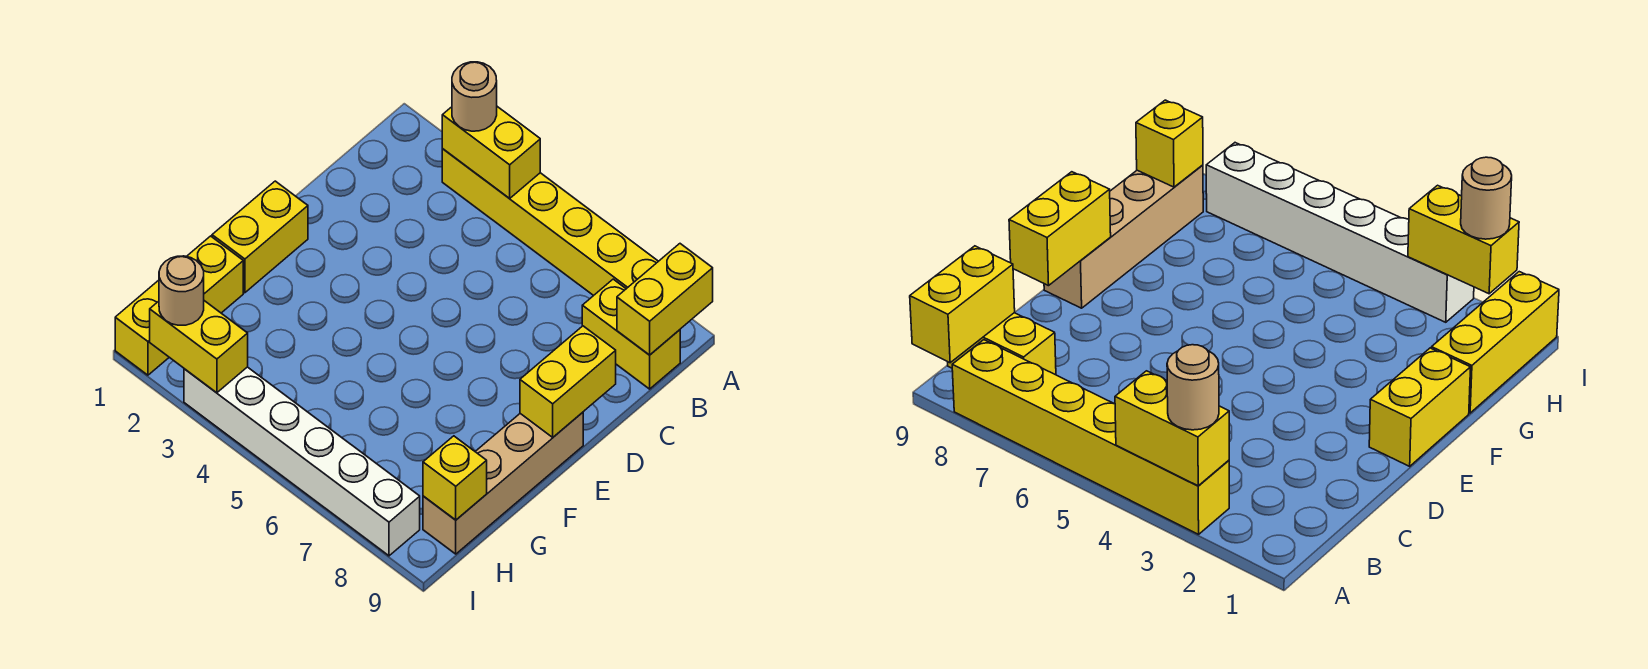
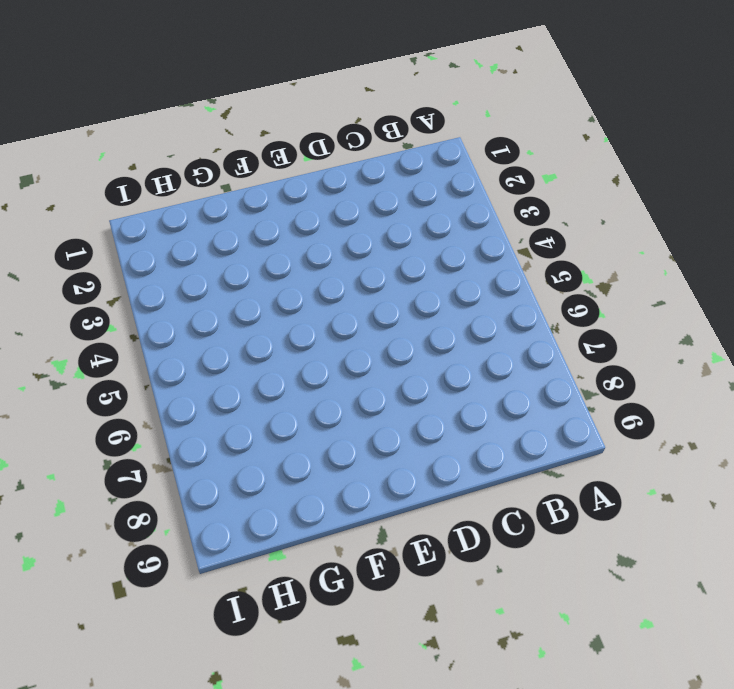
none -> yellow brick A3:A8 level 1
none -> yellow brick B8:B9 level 1
none -> yellow brick E1:F1 level 1

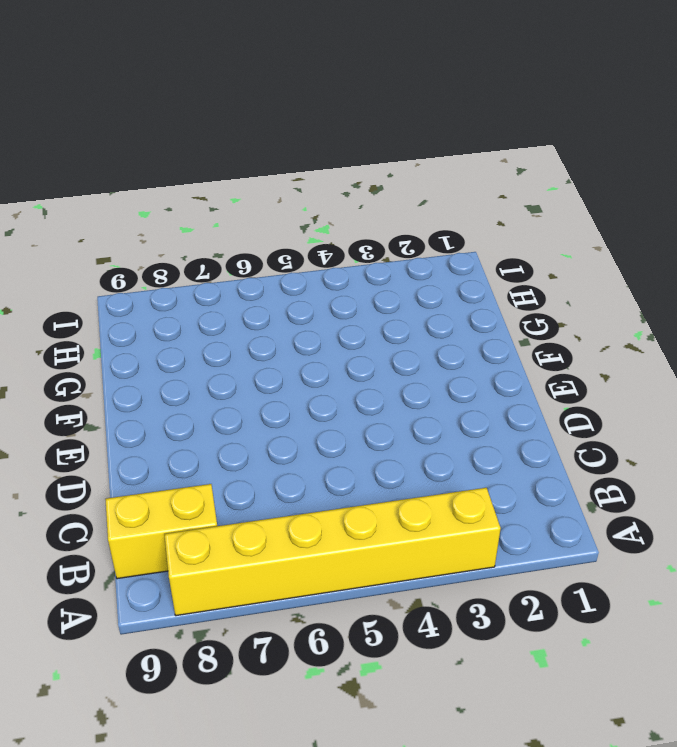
none -> yellow brick E1:F1 level 1
none -> tan brick E9:H9 level 1
none -> yellow brick G1:I1 level 1

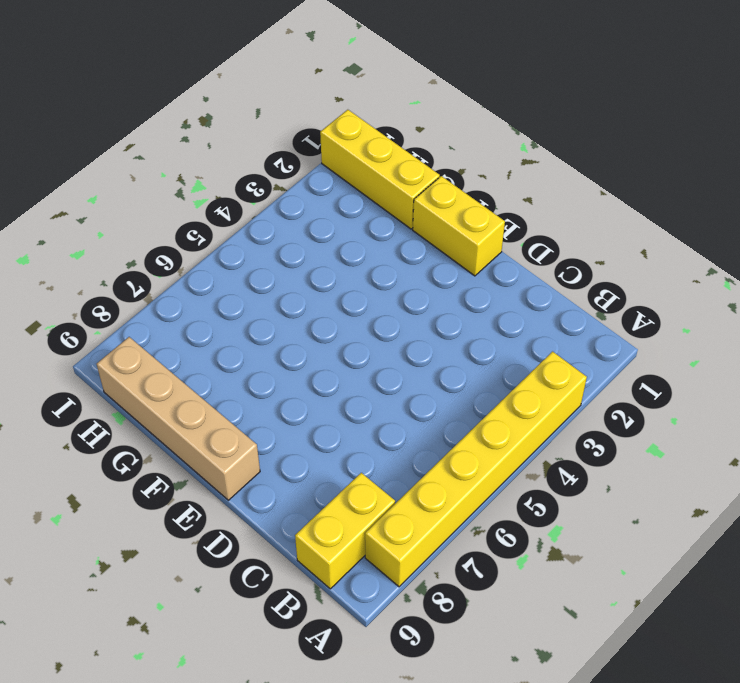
none -> white brick I3:I8 level 1
none -> yellow brick A3:A4 level 2
none -> yellow brick A9:B9 level 2

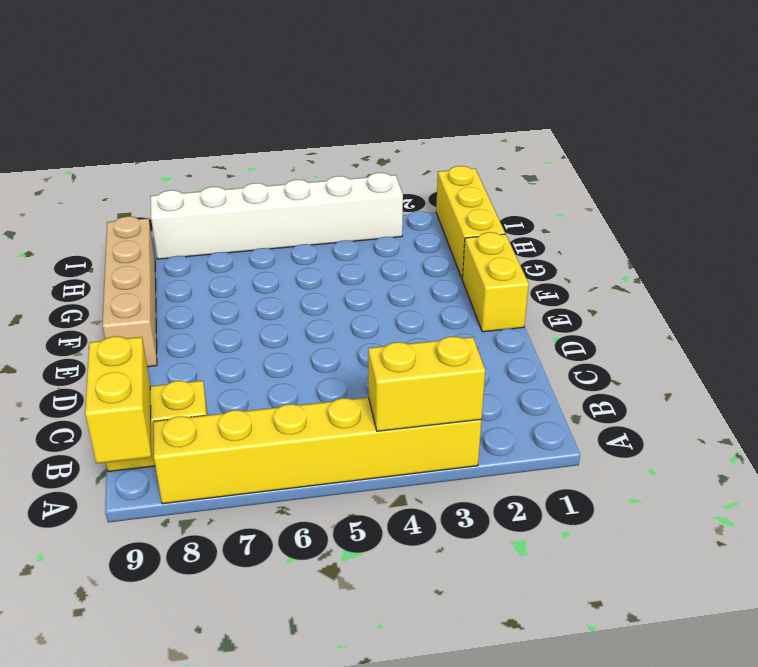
none -> yellow brick D9:E9 level 2
none -> yellow brick H9 level 2
none -> yellow brick I2:I3 level 2

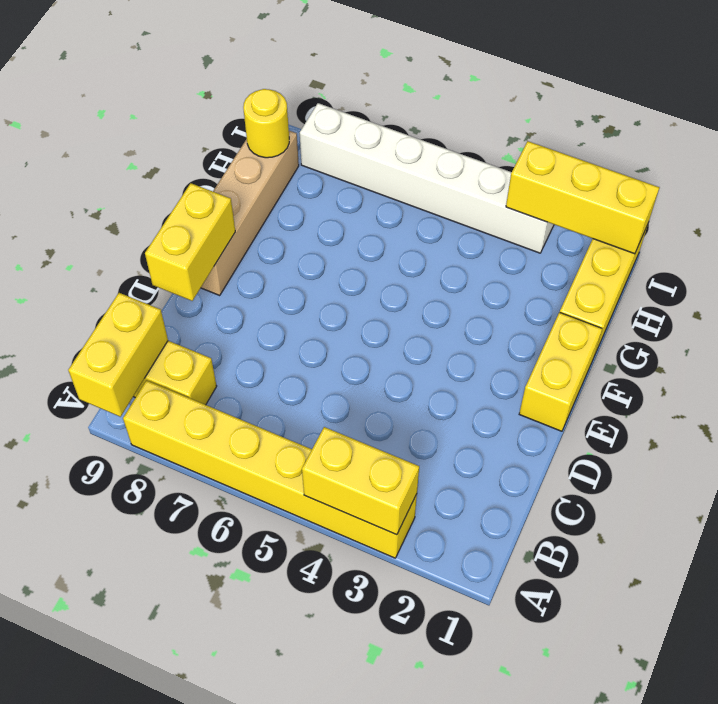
yellow round brick H9 level 2 -> yellow brick H9 level 2
yellow brick I1:I3 level 2 -> yellow brick I2:I3 level 2
none -> tan round brick A3 level 3
none -> tan round brick I2 level 3

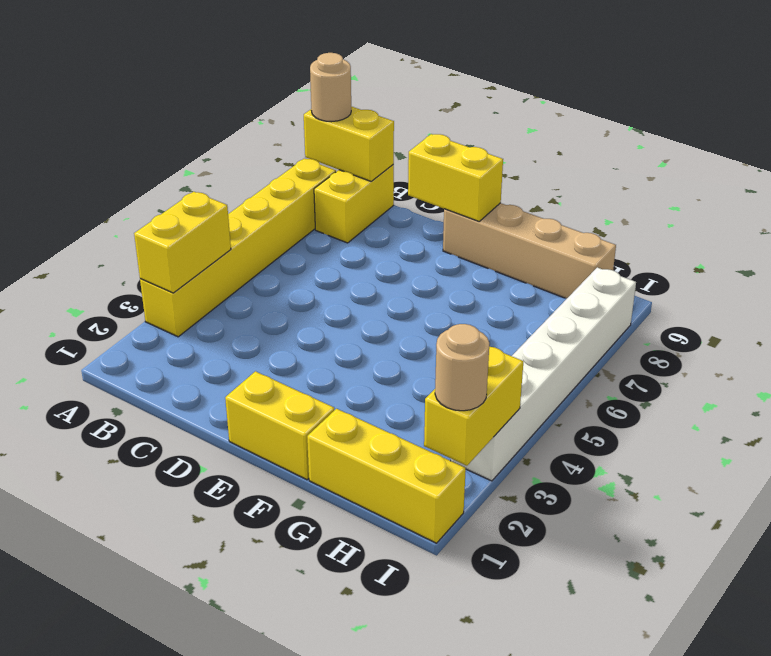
tan round brick A9 level 3 -> tan round brick A3 level 3
none -> yellow brick H9 level 2

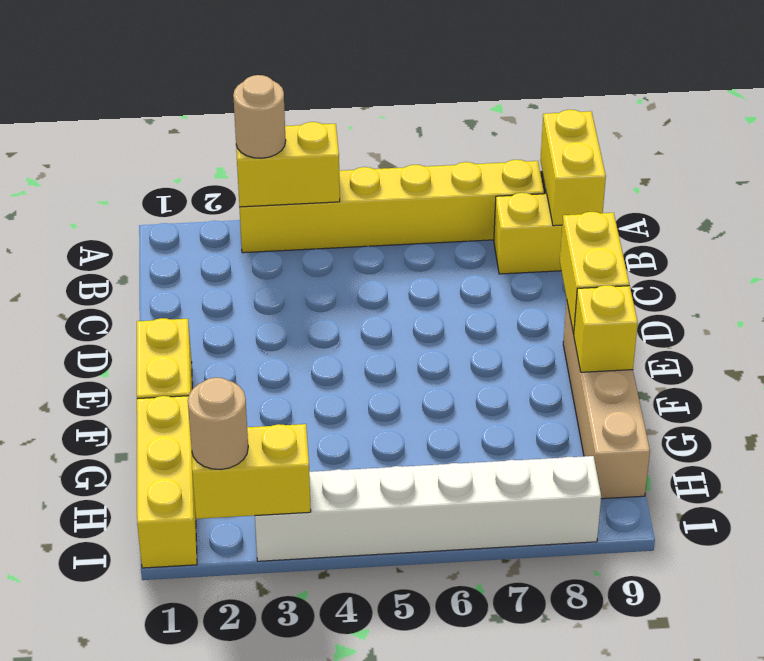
yellow brick F9 level 2 -> yellow brick H9 level 2

